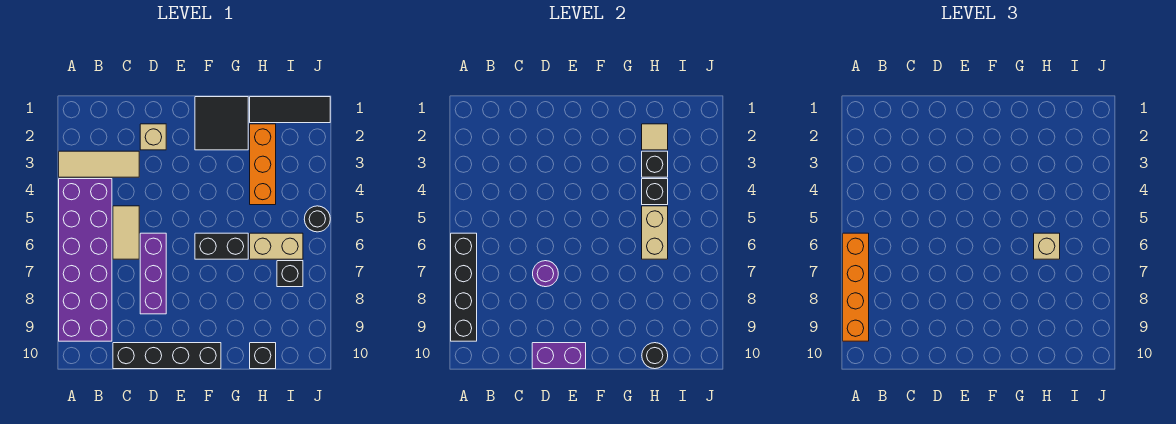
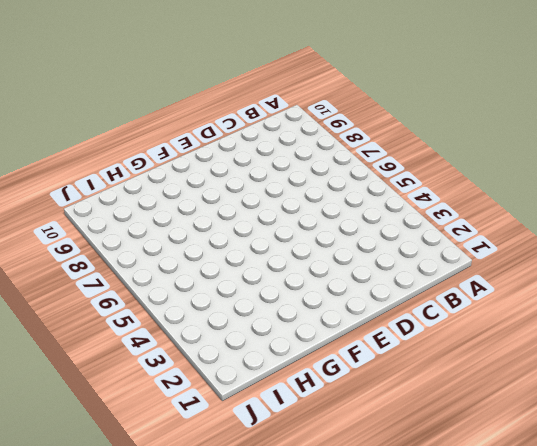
none -> tan tile A3:C3 level 1
none -> purple brick A4:B9 level 1
none -> tan tile C5:C6 level 1

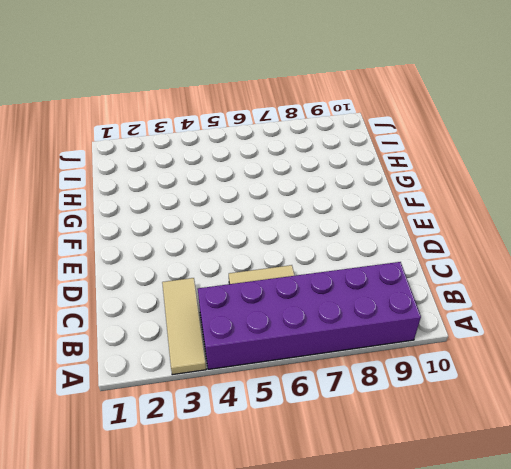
none -> black brick C10:F10 level 1
none -> tan brick D2 level 1
none -> purple brick D6:D8 level 1

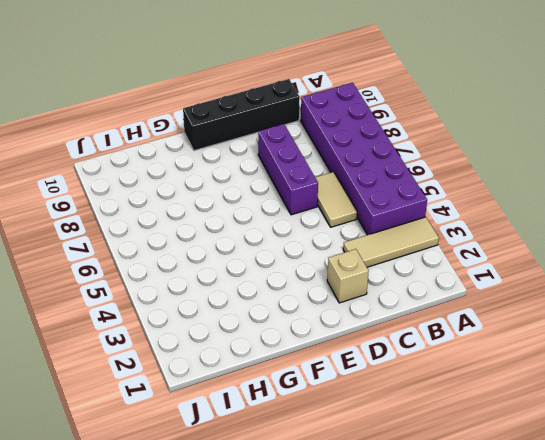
none -> black tile F1:G2 level 1
none -> black brick F6:G6 level 1
none -> black tile H1:J1 level 1

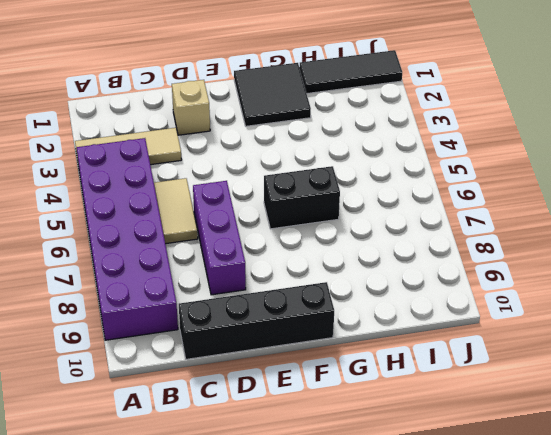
none -> orange brick H2:H4 level 1
none -> tan brick H6:I6 level 1
none -> black brick H10 level 1

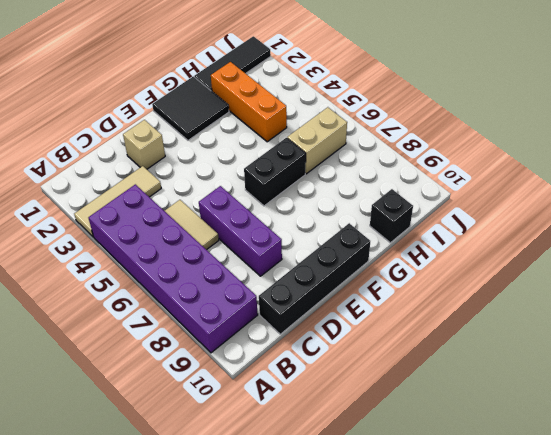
none -> black brick I7 level 1
none -> black round brick J5 level 1
none -> black brick A6:A9 level 2

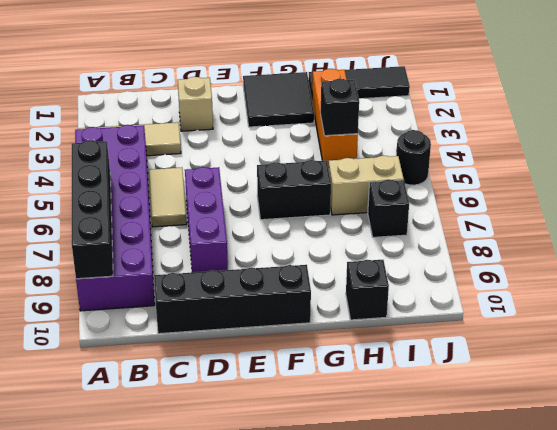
none -> purple round brick D7 level 2
none -> purple brick D10:E10 level 2
none -> tan tile H2 level 2

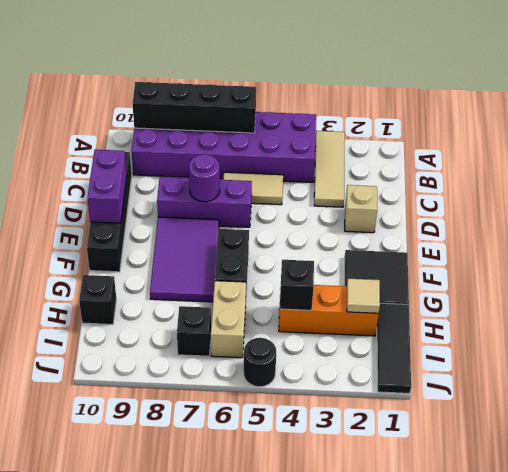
purple tile E7:G8 level 1 -> none
none -> black brick H3 level 2
none -> tan brick H5:H6 level 2
none -> black round brick H10 level 2

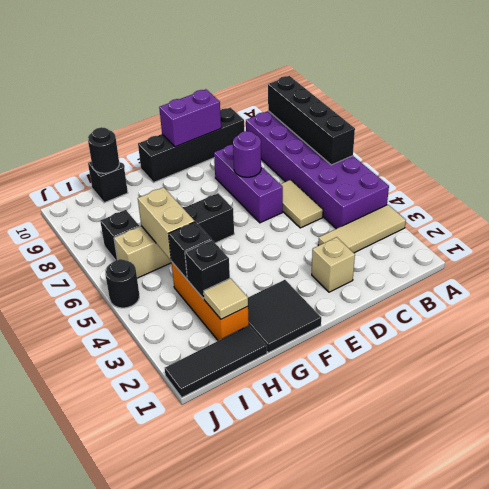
none -> orange brick A6:A9 level 3
none -> tan brick H6 level 3

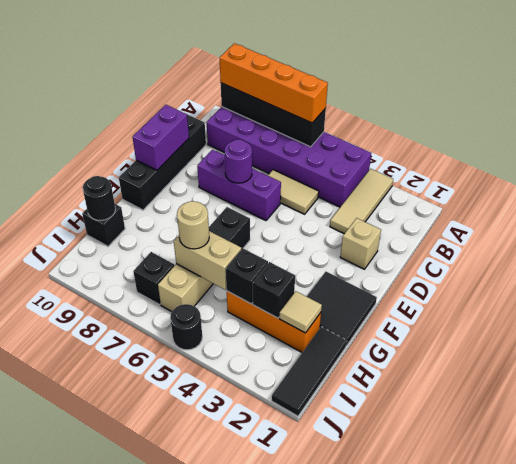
tan round brick H6 level 3 -> tan brick H6 level 3

